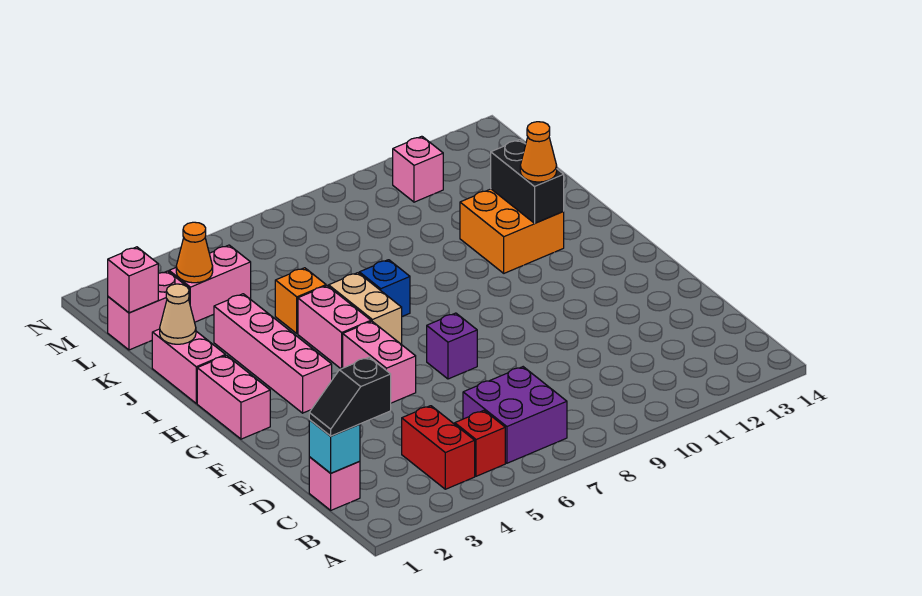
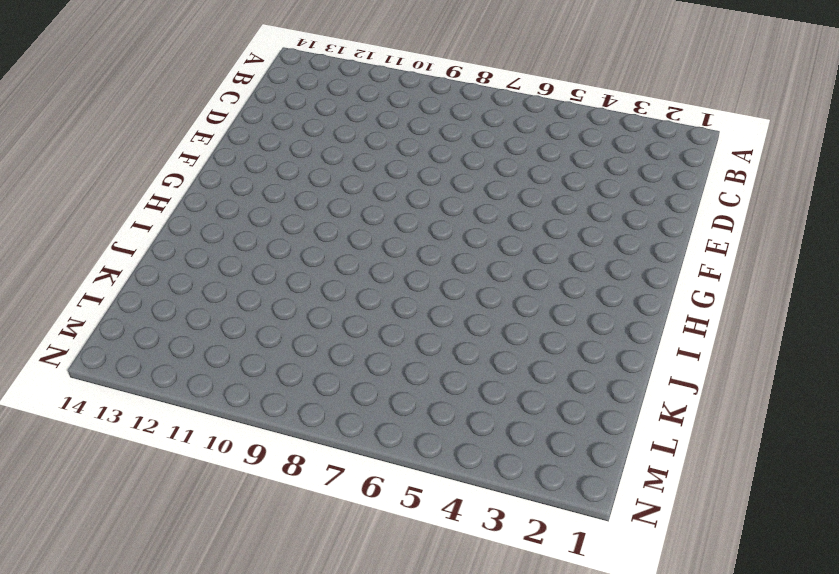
none -> red brick B4:C4 level 1
none -> red brick B5 level 1
none -> purple brick B6:C7 level 1

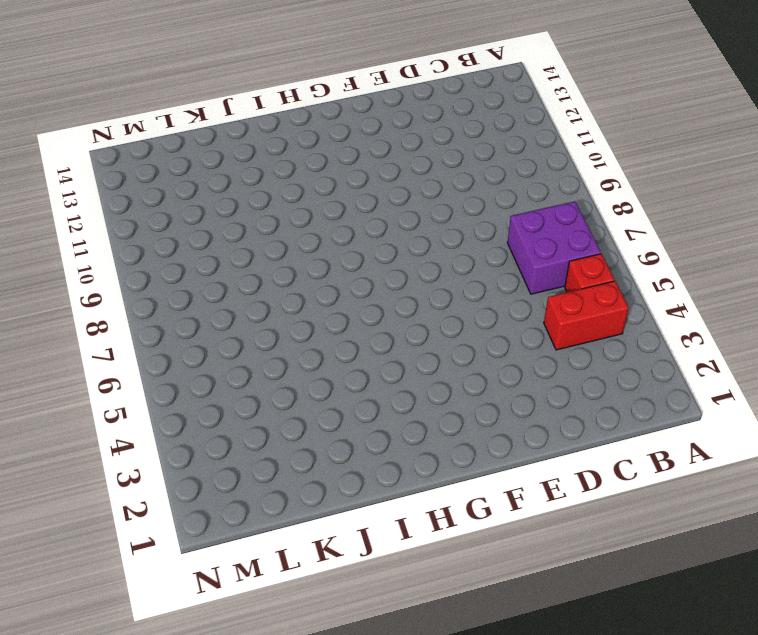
none -> pink brick C1 level 1
none -> pink brick F5:G5 level 1
none -> purple brick F7 level 1

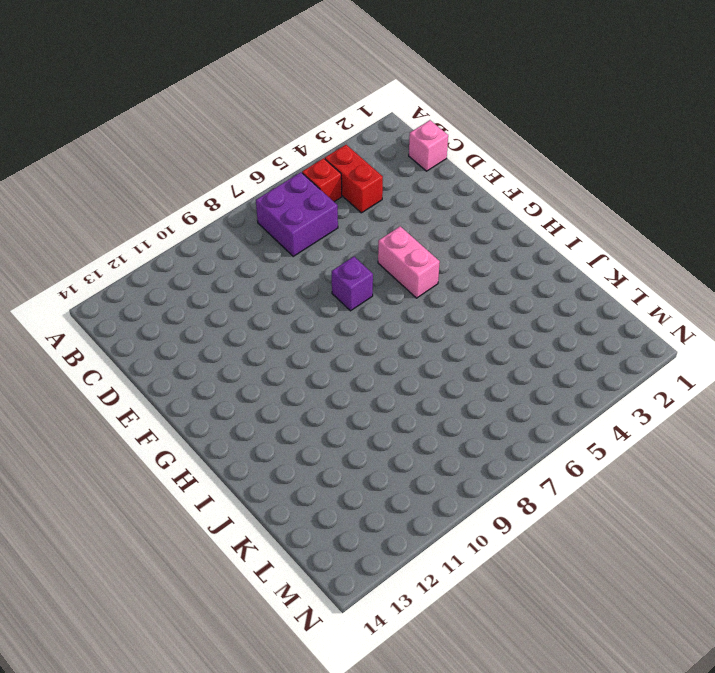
none -> pink brick G1:H1 level 1
none -> pink brick G3:J3 level 1
none -> pink brick H5:I5 level 1

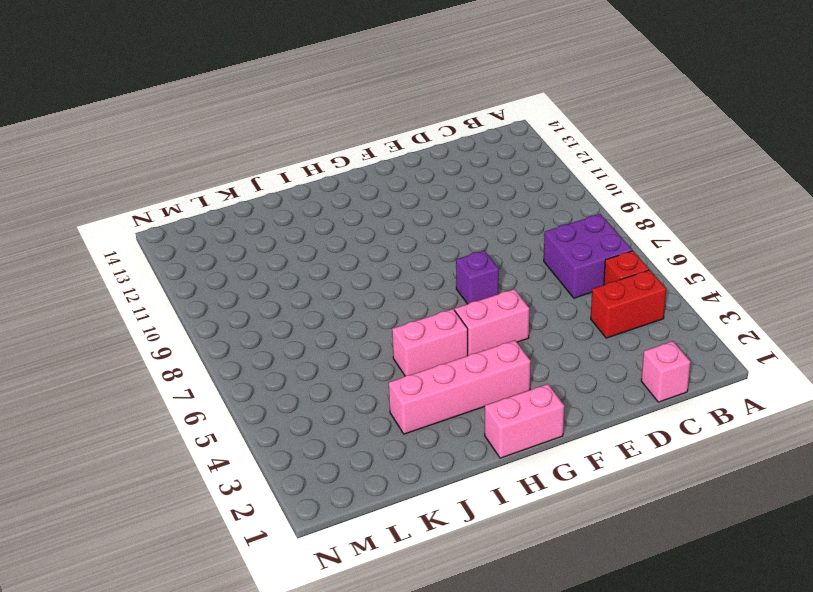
none -> tan brick H6:I6 level 1
none -> pink brick I1:J1 level 1
none -> blue brick I7 level 1

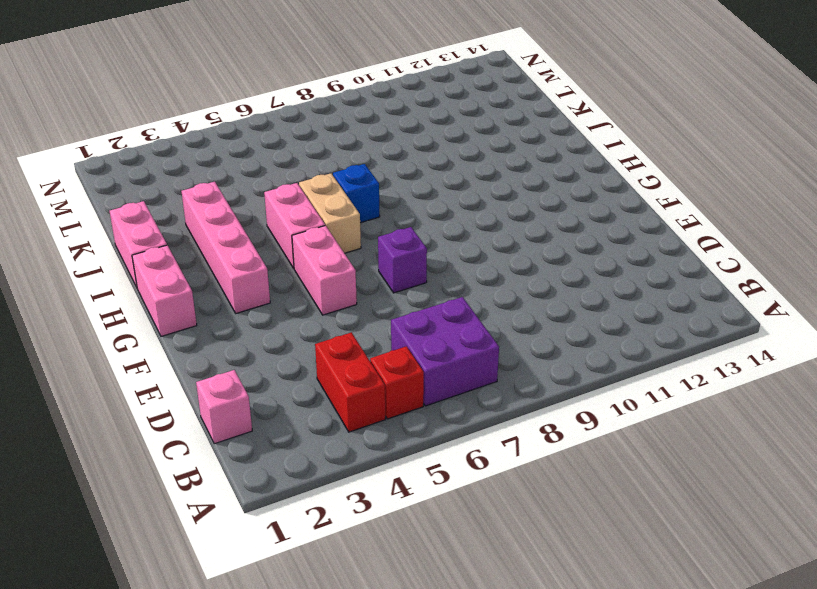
none -> orange brick I11:J12 level 1
none -> orange brick J5 level 1
none -> pink brick L1:L2 level 1

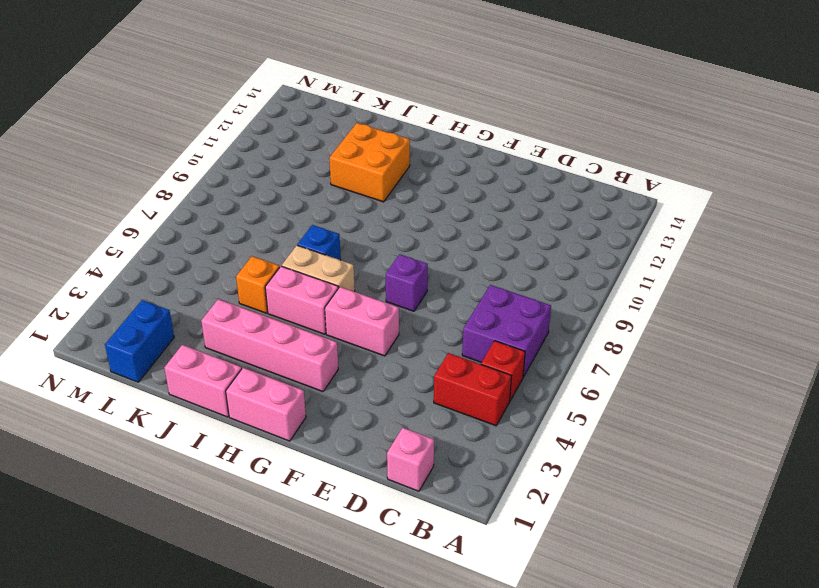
blue brick L1:L2 level 1 -> pink brick L1:L2 level 1
none -> pink brick L3:L4 level 1
none -> pink brick M11 level 1
none -> cyan brick C1 level 2

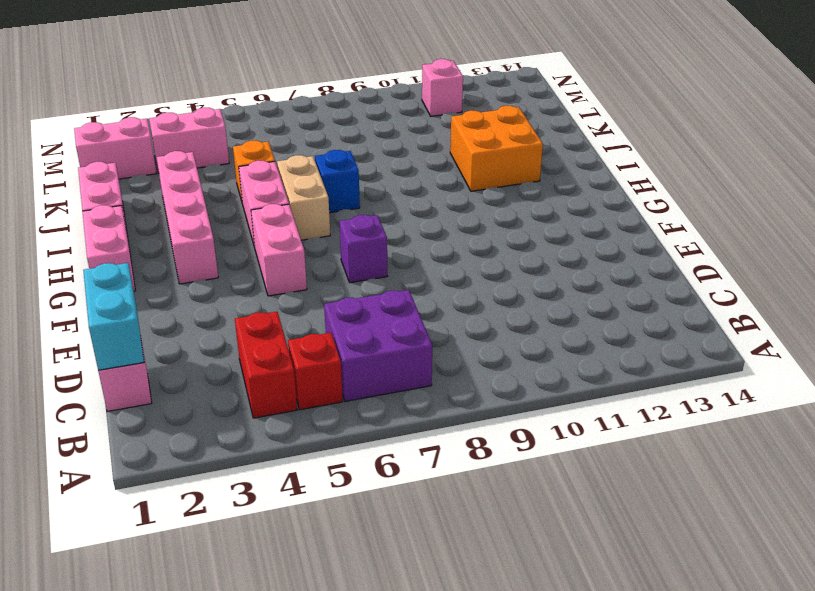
cyan brick C1:D1 level 2 -> cyan brick C1 level 2
none -> black brick I12:J12 level 2
none -> tan cone J1 level 2
none -> pink brick L1 level 2

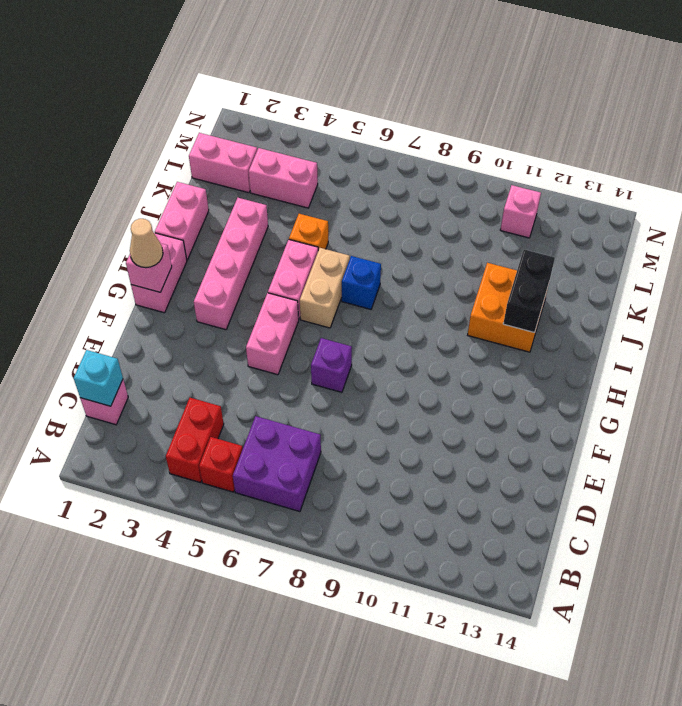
pink brick G1 level 2 -> pink brick L1 level 2
tan cone G1 level 3 -> tan cone J1 level 2
none -> orange cone L3 level 2
none -> black slope C1:C2 level 3 top 2
none -> orange cone I12 level 3

